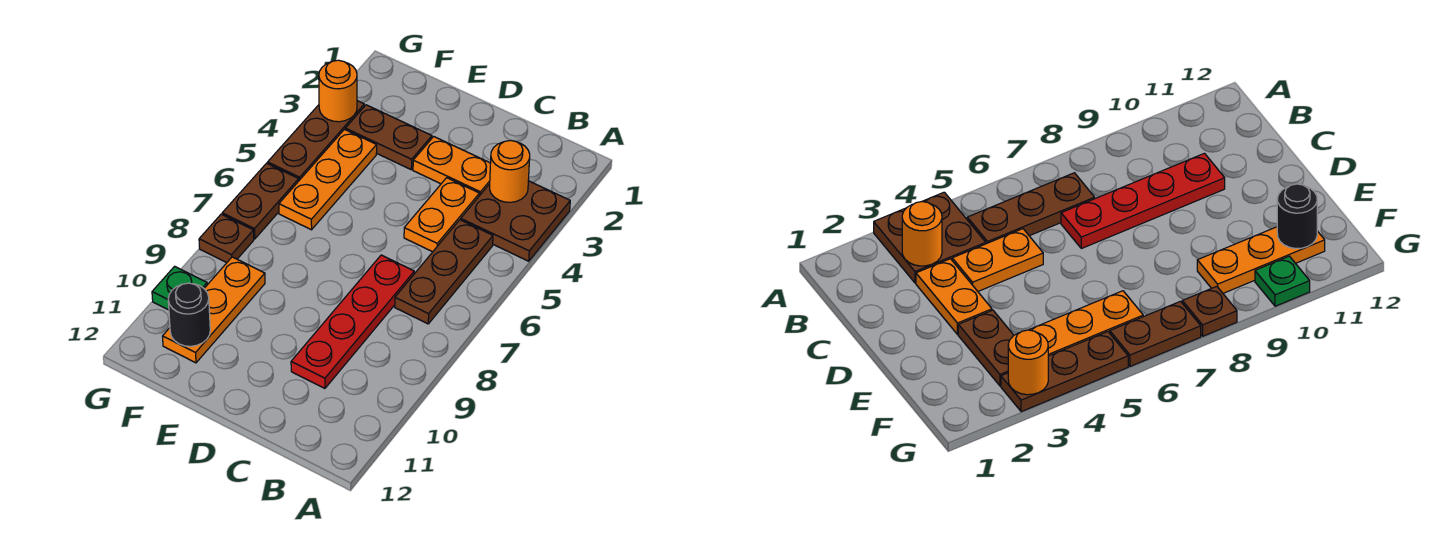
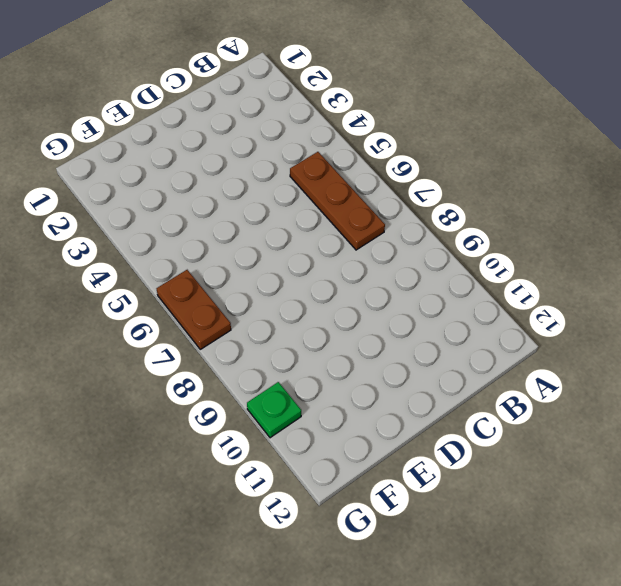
none -> brown plate A3:B4 level 1
none -> orange plate C3:D3 level 1
none -> orange plate C4:C5 level 1

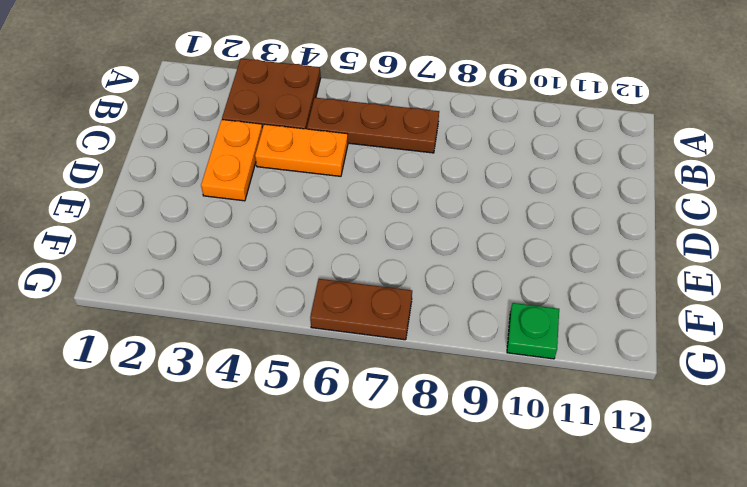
none -> red plate C7:C10 level 1
none -> brown plate E3:F3 level 1
none -> orange plate F4:F6 level 1

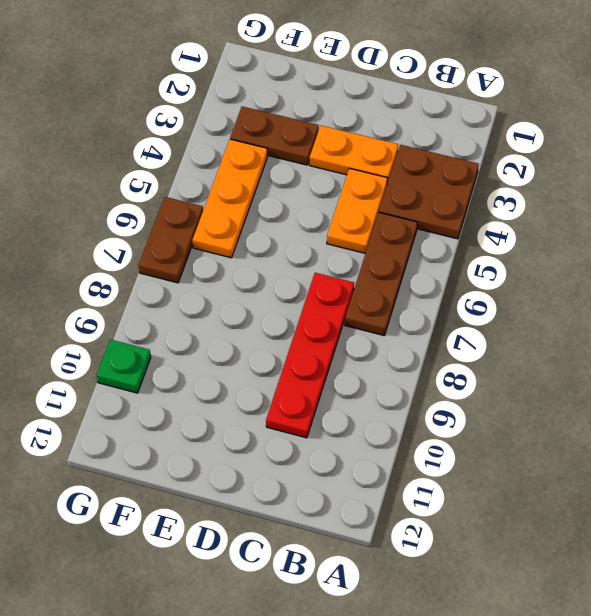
none -> orange plate F9:F11 level 1
none -> brown plate G3:G5 level 1
none -> brown plate G8 level 1

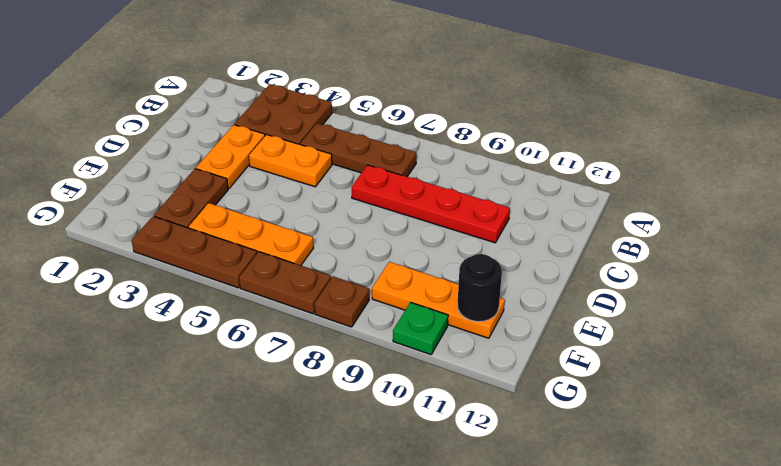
none -> orange round brick B3 level 2
none -> orange round brick G3 level 2

